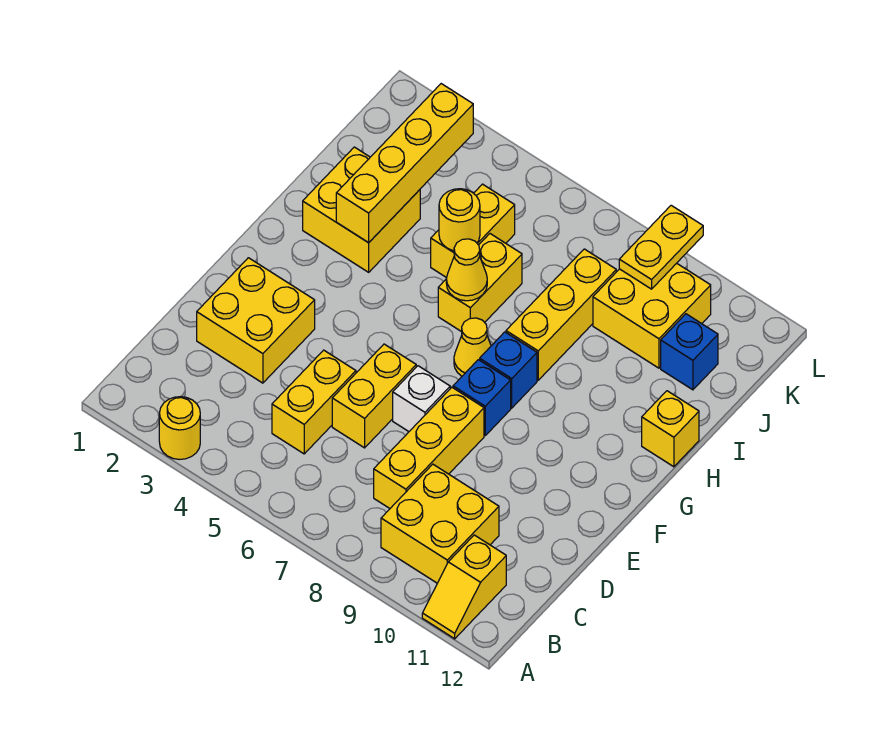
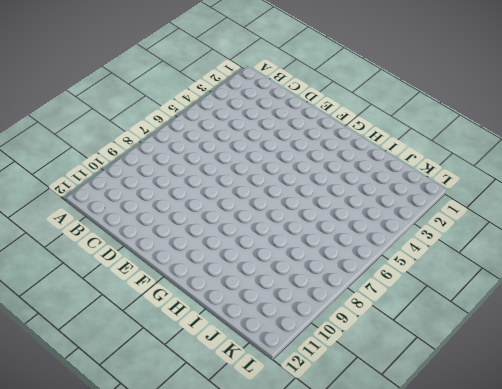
none -> yellow round brick A3 level 1
none -> yellow slope A11:B11 level 1 top B
none -> yellow brick B9:C10 level 1

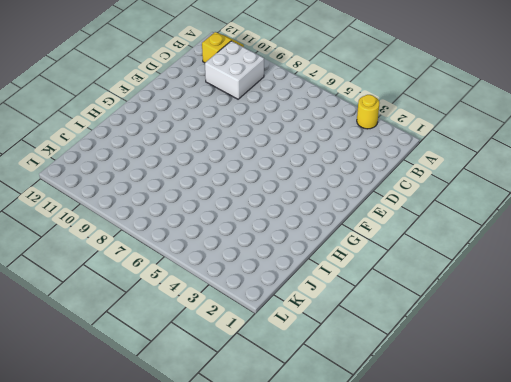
white brick B9:C10 level 1 -> yellow brick B9:C10 level 1
none -> yellow brick C5:D5 level 1
none -> yellow brick C8:E8 level 1
none -> yellow brick D2:E3 level 1

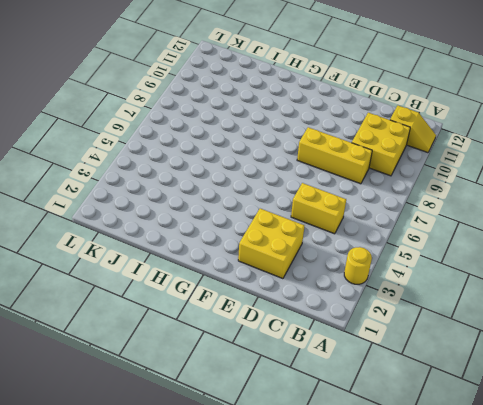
none -> yellow brick D6:E6 level 1
none -> white brick E7 level 1
none -> blue brick F8 level 1

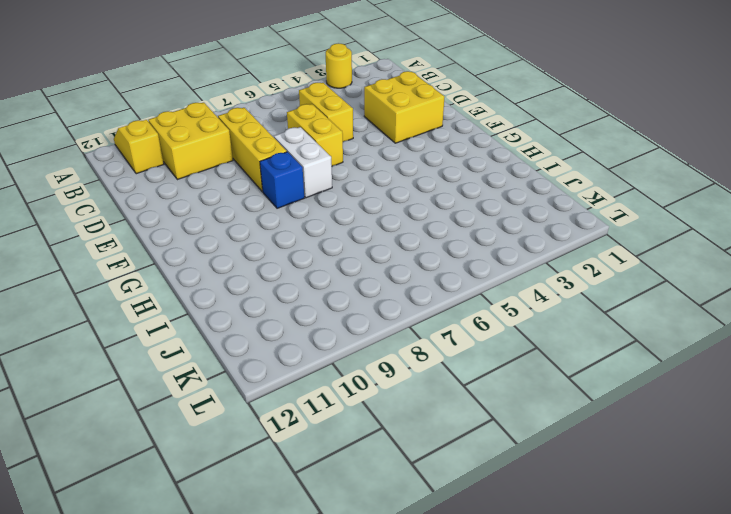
white brick E7:F7 level 1 -> white brick E7 level 1
none -> yellow cone G7 level 1
none -> blue brick G8 level 1
none -> yellow brick H2:I3 level 1

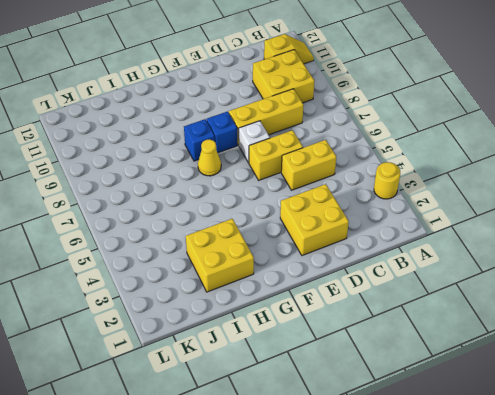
none -> yellow brick H6:I6 level 1
none -> yellow brick H8:J8 level 1
none -> yellow brick H12 level 1

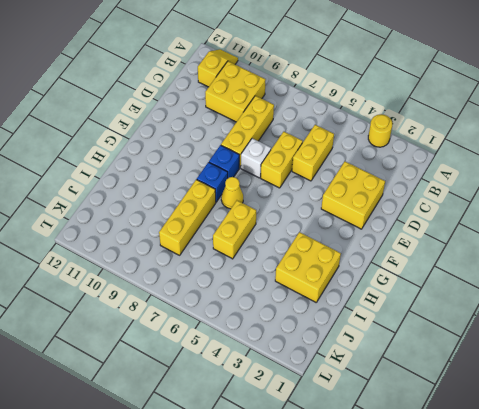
none -> yellow brick H12 level 1
none -> yellow brick I5:J5 level 1
none -> yellow brick J9:K10 level 1

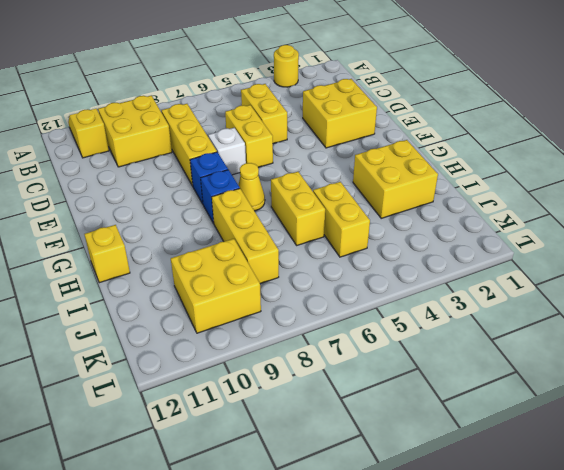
none -> blue brick J11 level 1
none -> yellow brick H3:K3 level 2
none -> yellow cone H6 level 2

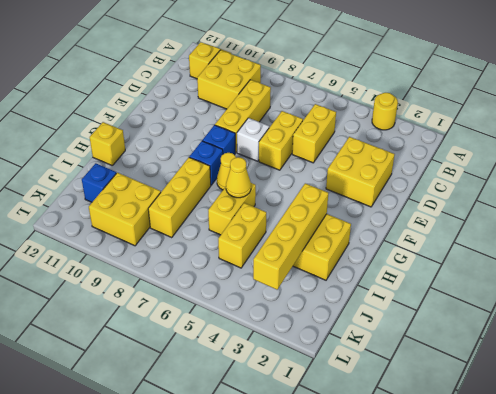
none -> yellow round brick I5 level 2
none -> yellow plate K9:L9 level 2

